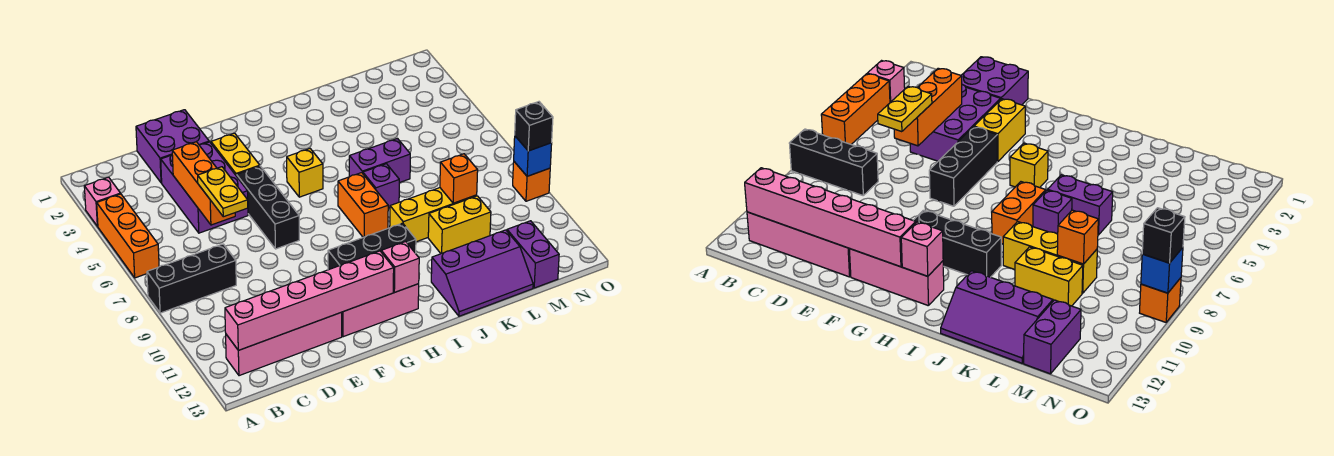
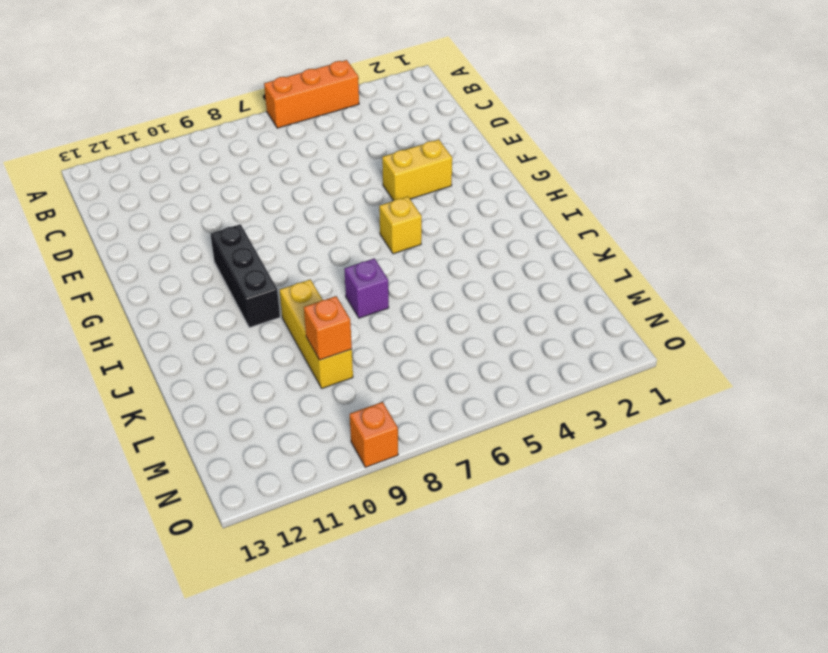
none -> pink brick A3 level 1
none -> black brick A8:C8 level 1
none -> pink brick B12:E12 level 1

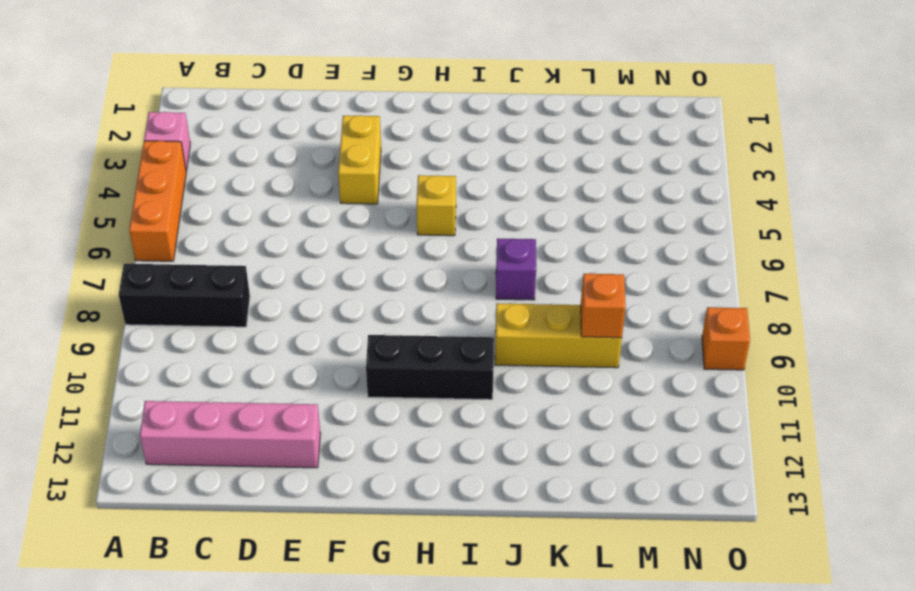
none -> purple brick D1:E2 level 1
none -> purple brick D3:E5 level 1
none -> black brick F5:F7 level 1

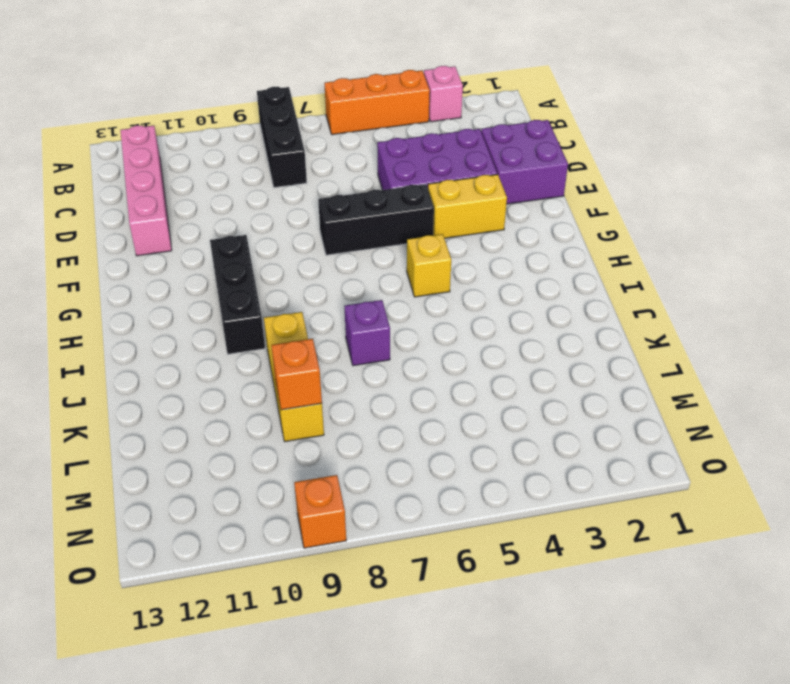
none -> pink brick F12:H12 level 1
none -> orange brick I7:I8 level 1
none -> purple brick J6:K6 level 1

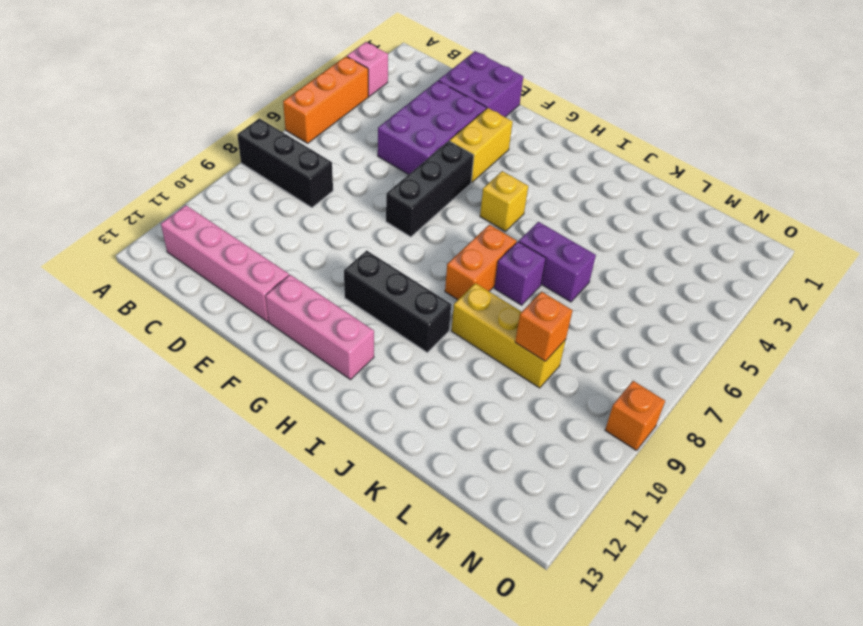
none -> purple slope J12:L13 level 1 top 12
none -> yellow brick K10:L10 level 1
none -> purple brick M12:M13 level 1

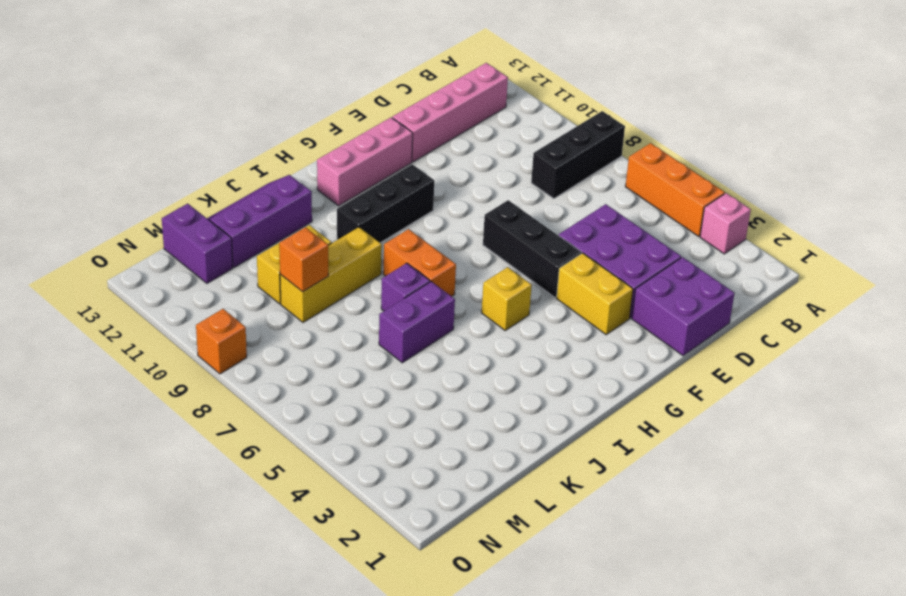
none -> pink brick B12:G12 level 2
none -> orange brick D4:D6 level 2
none -> pink brick H12 level 2

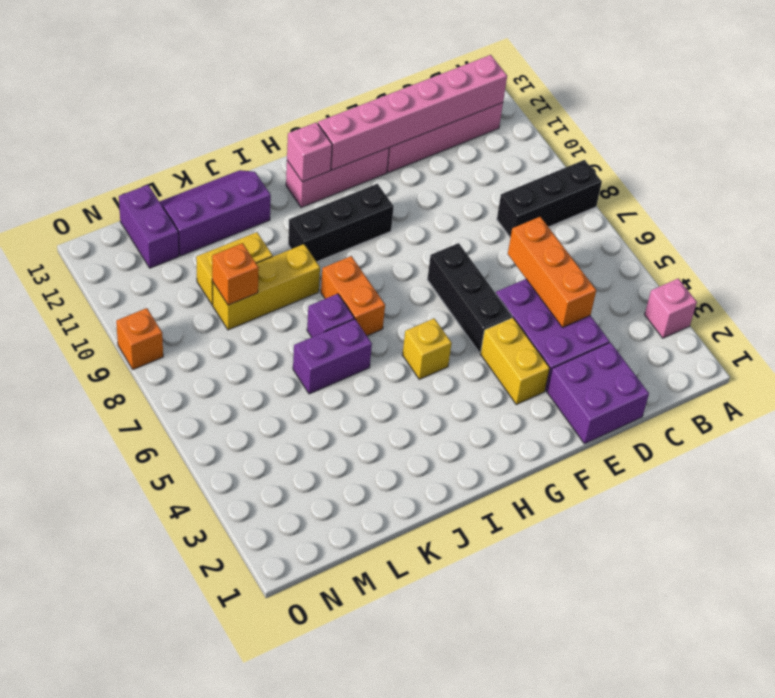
none -> orange brick A4:A6 level 1
none -> blue brick O9 level 2
none -> yellow plate D6:D7 level 3

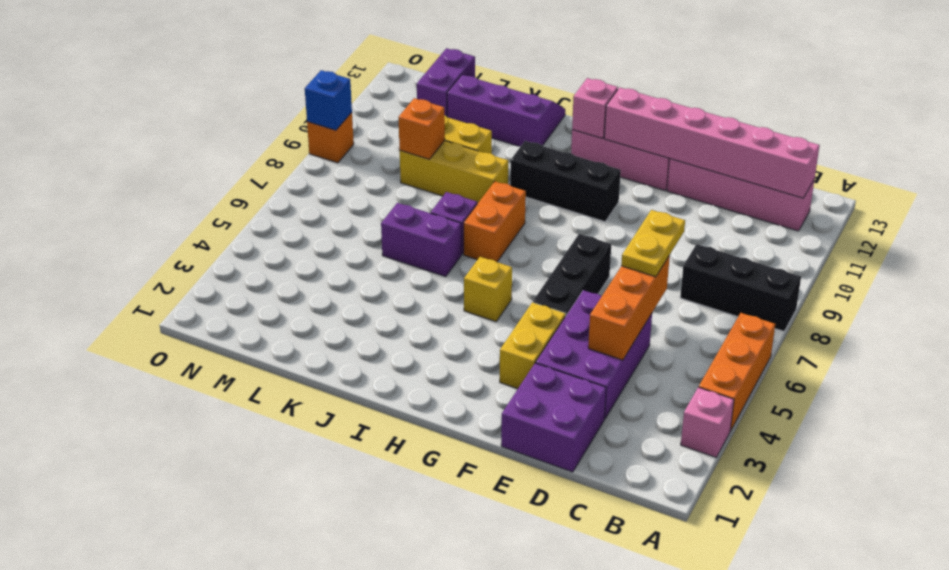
none -> black brick O9 level 3

